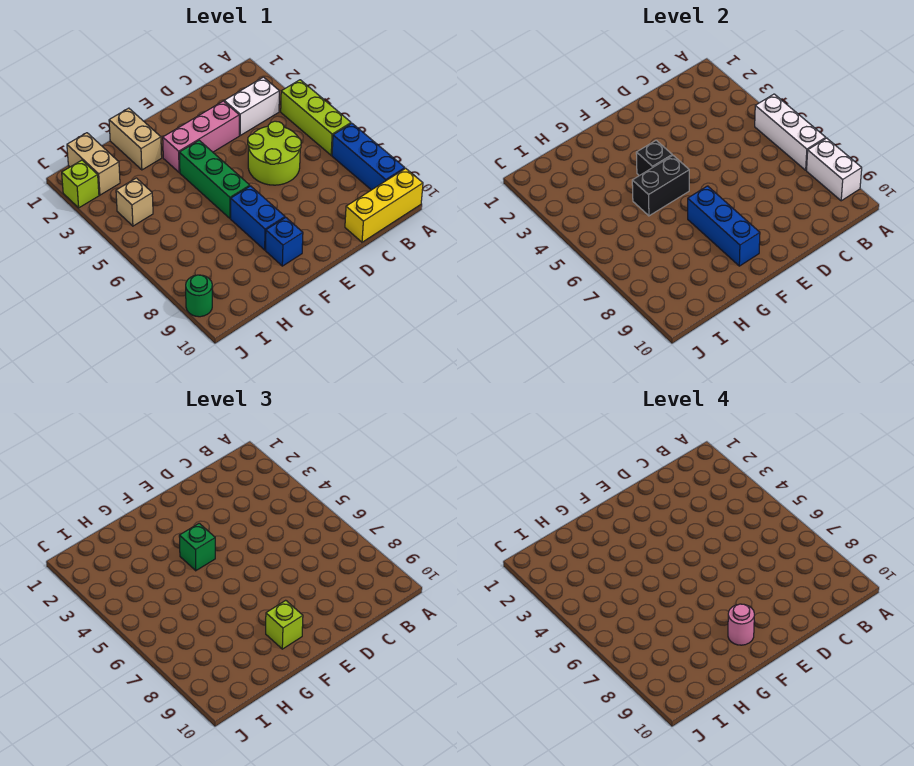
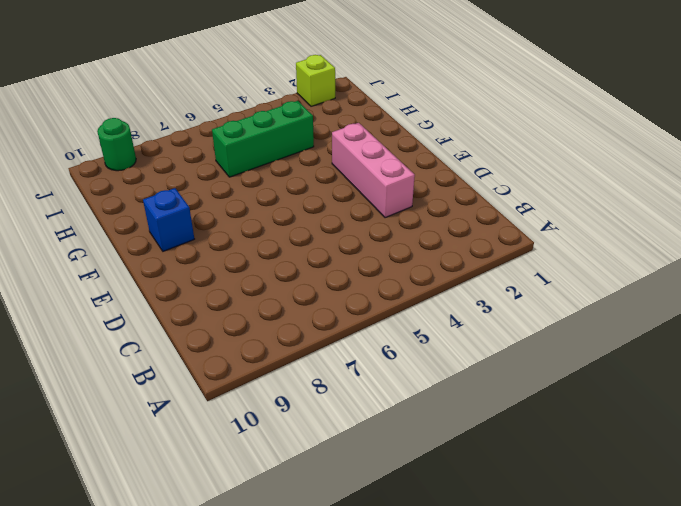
green brick H4:H6 level 1 -> green brick F4:F6 level 1
none -> lime brick A4:A6 level 1
none -> blue brick A7:A9 level 1
none -> yellow brick A10:C10 level 1

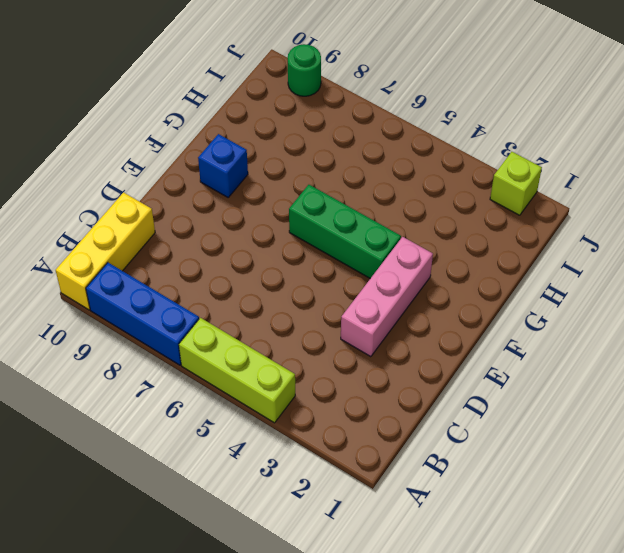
none -> white brick B3:C3 level 1
none -> lime round brick C5:D6 level 1
none -> blue brick F7:F8 level 1

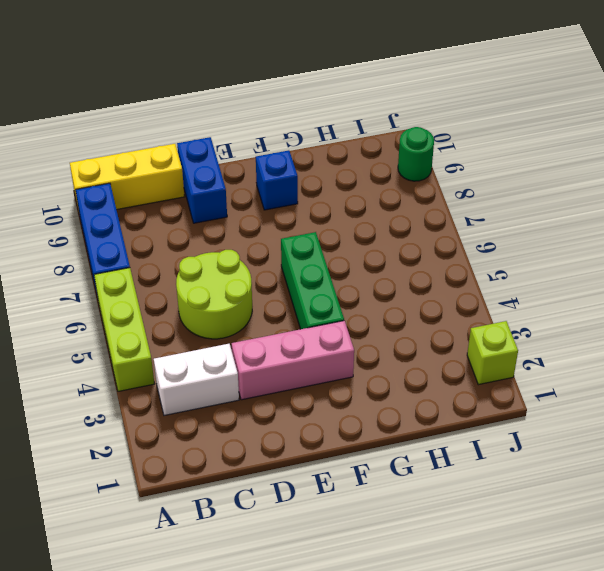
blue brick D9:D10 level 1 -> blue brick F7:F8 level 1
none -> tan brick G1:G2 level 1
none -> tan brick I1:I2 level 1
none -> tan brick I4 level 1

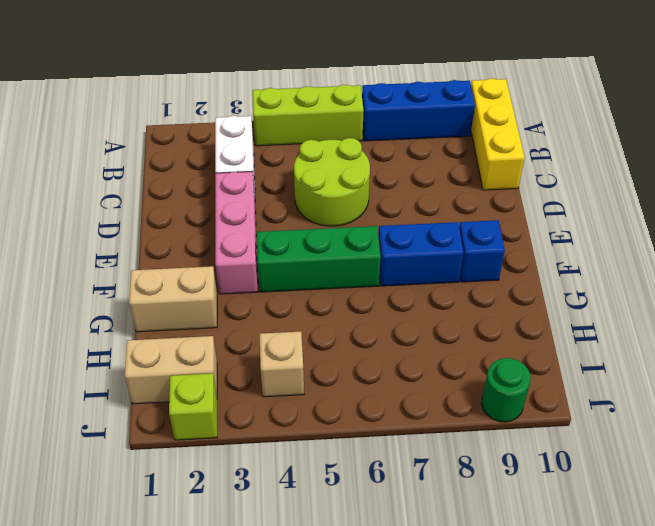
none -> white brick A5:A7 level 2
none -> white brick A8:A9 level 2
none -> black brick F4 level 2

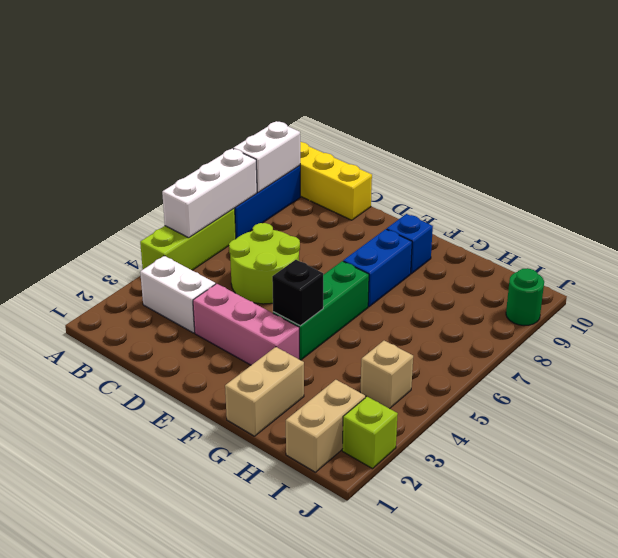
none -> black brick F5:G5 level 2
none -> blue brick F7:F9 level 2
none -> green brick F4 level 3

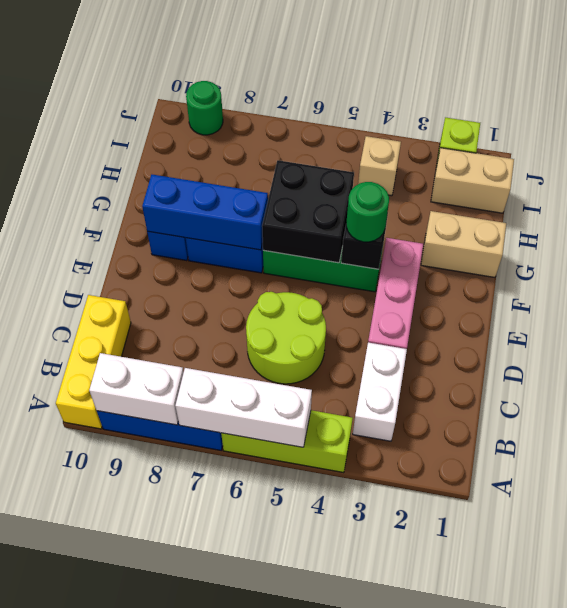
green round brick F4 level 3 -> green brick F4 level 3
black brick F5:G6 level 2 -> black brick F5:G5 level 2
none -> lime brick F9 level 3
none -> pink round brick F9 level 4

